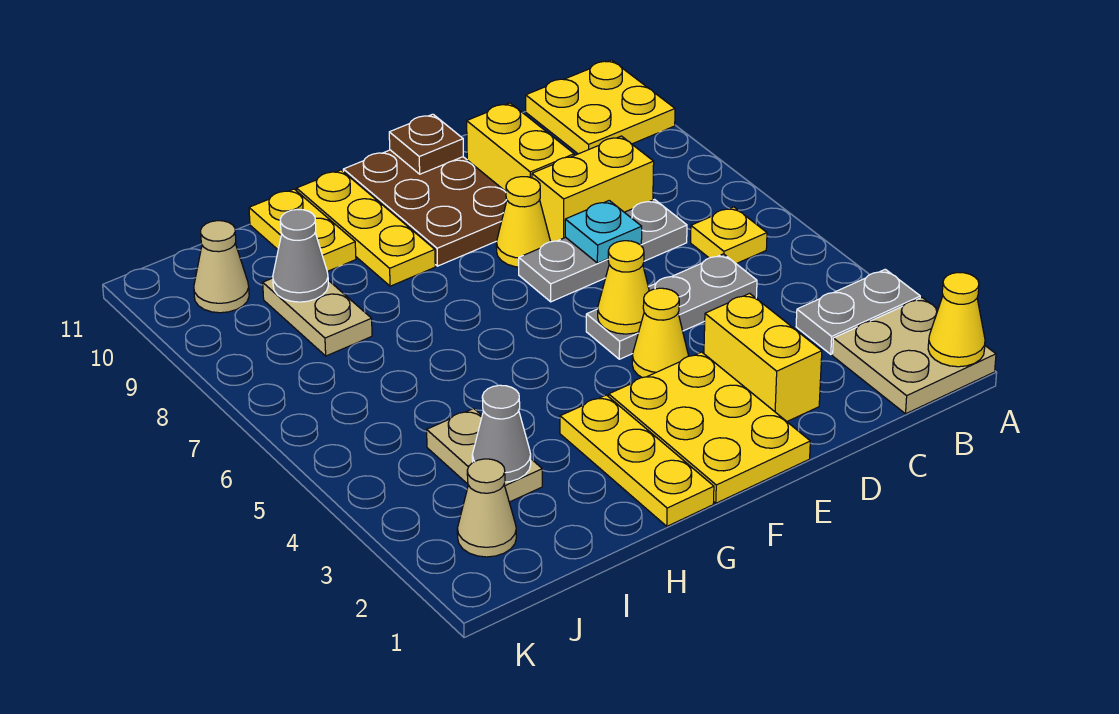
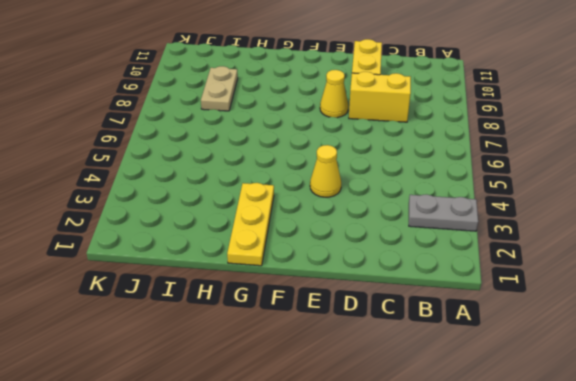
none -> tan plate A1:B2 level 1
none -> yellow plate A10:B11 level 1
none -> yellow plate B6 level 1

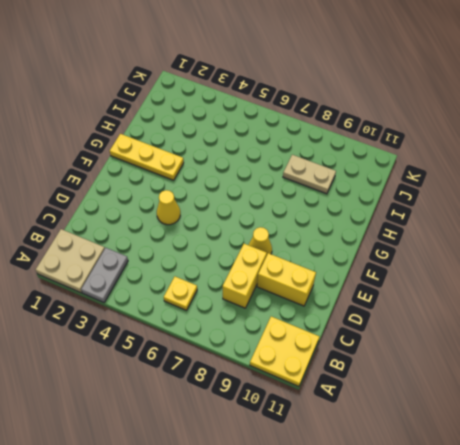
none -> grey plate C5:E5 level 1
none -> grey plate C7:E7 level 1
none -> yellow brick D2:D3 level 1

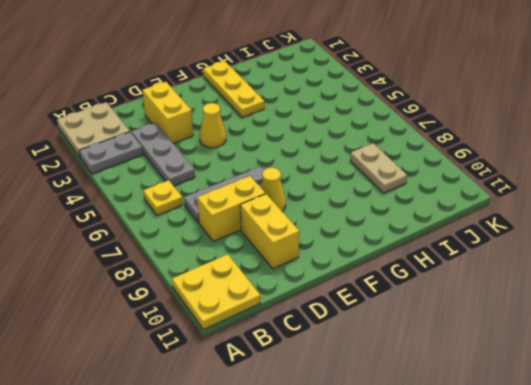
grey plate C3:C5 level 1 -> grey plate C5:E5 level 1
none -> yellow plate E1:F3 level 1
none -> brown plate E9:F11 level 1
none -> yellow plate G9:G11 level 1

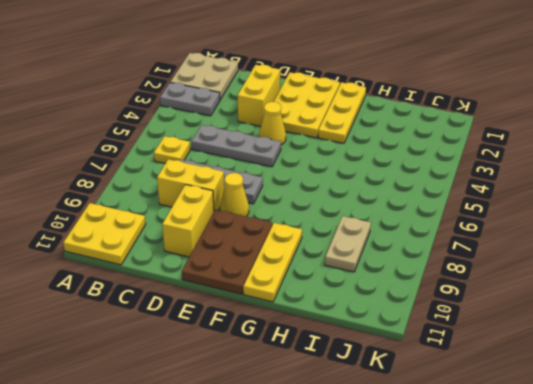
none -> yellow plate H10:H11 level 1
none -> tan plate I3:I4 level 1
none -> tan cone J2 level 1

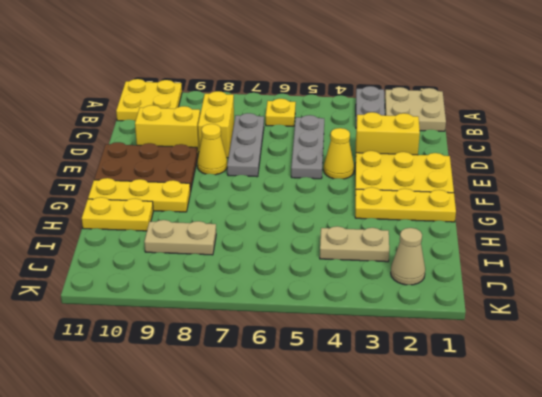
none -> tan cone J10 level 1
none -> yellow cone A1 level 2
none -> cyan plate D7 level 2

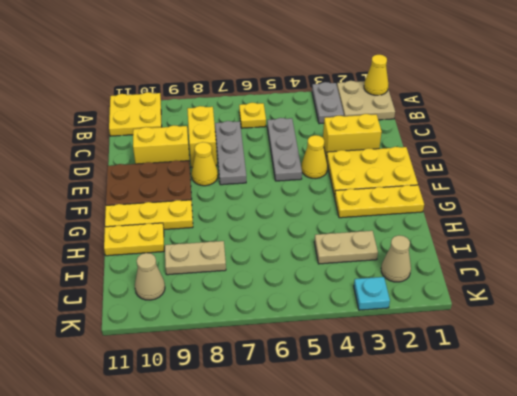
cyan plate K3 level 1 -> cyan plate D7 level 2
none -> yellow cone E5 level 2
none -> brown plate E11 level 2
none -> grey cone I3 level 2

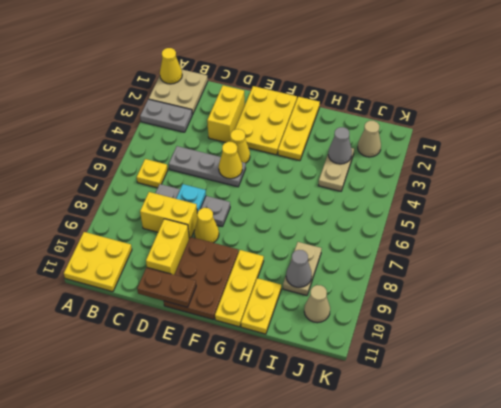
brown plate D11:E11 level 2 -> brown plate E11 level 2

